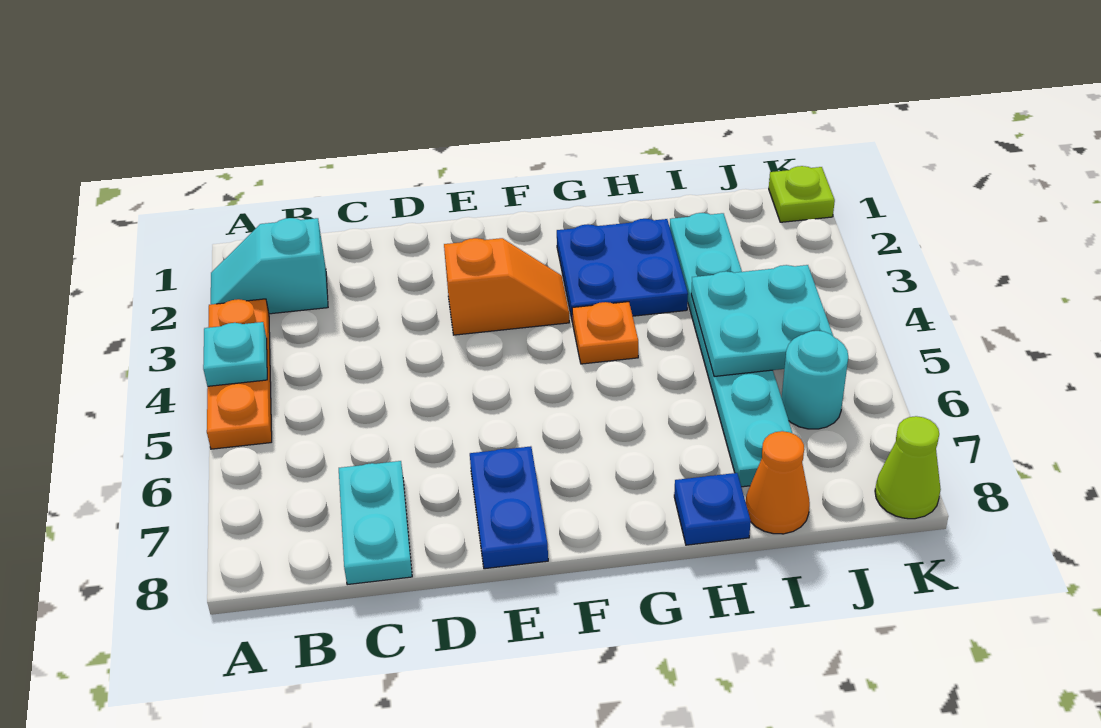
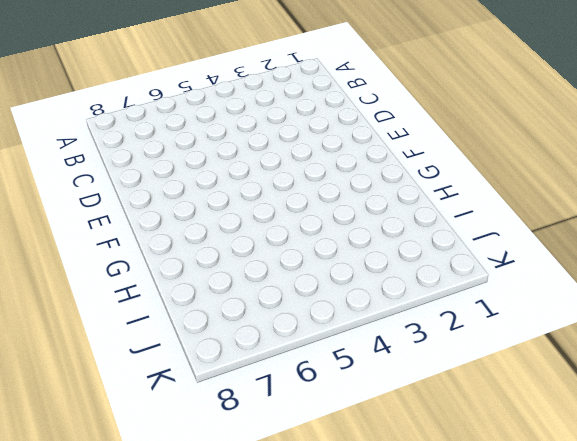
none -> cyan slope A2:B2 level 1 top B
none -> orange plate A3:A5 level 1
none -> cyan plate C7:C8 level 1

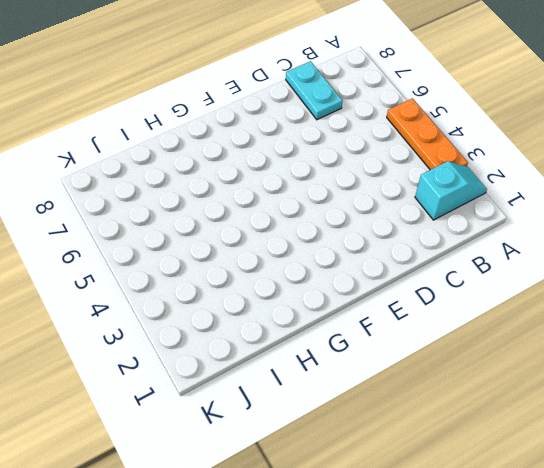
none -> orange slope E3:F3 level 1 top E
none -> blue plate E7:E8 level 1
none -> blue plate G2:H3 level 1

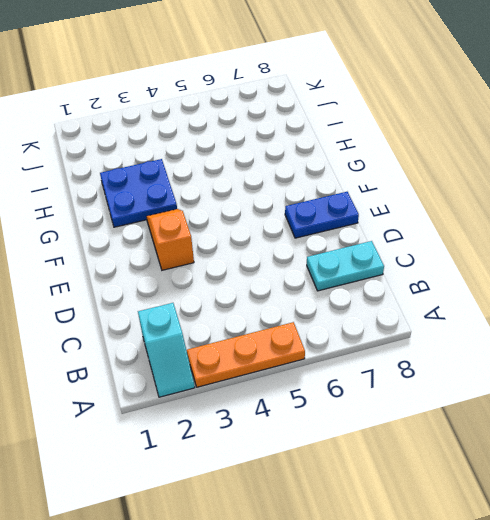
none -> orange plate G4 level 1
none -> blue plate H8 level 1
none -> cyan plate I2:I7 level 1

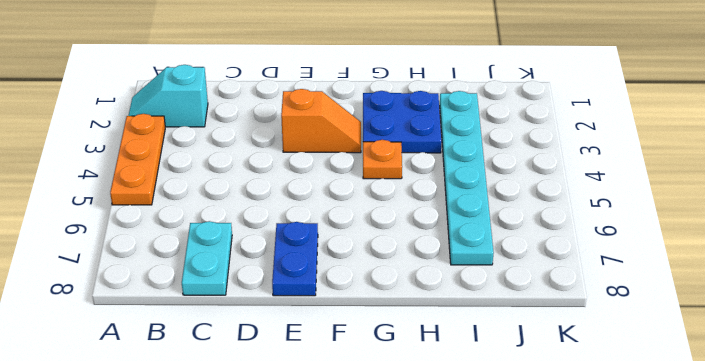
none -> blue plate H8 level 1
none -> orange cone I8 level 1
none -> cyan round brick J6 level 1

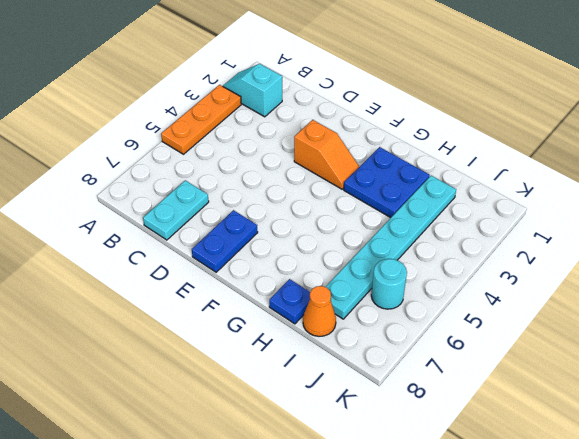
none -> orange plate G4 level 1
none -> lime plate K1 level 1
none -> lime cone K8 level 1

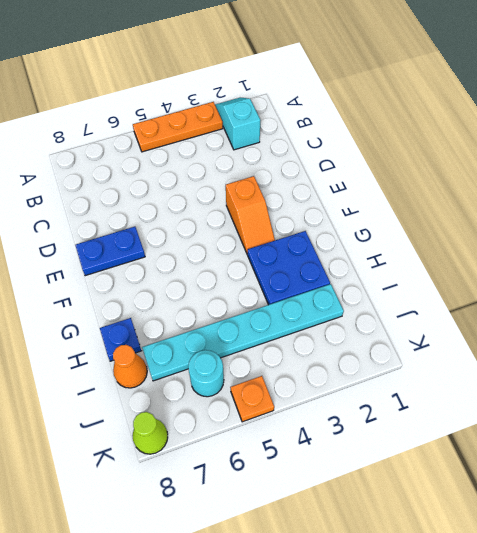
orange plate K5 level 1 -> orange plate G4 level 1
none -> cyan plate C7:C8 level 1
none -> lime plate K1 level 1
none -> cyan plate A4 level 2

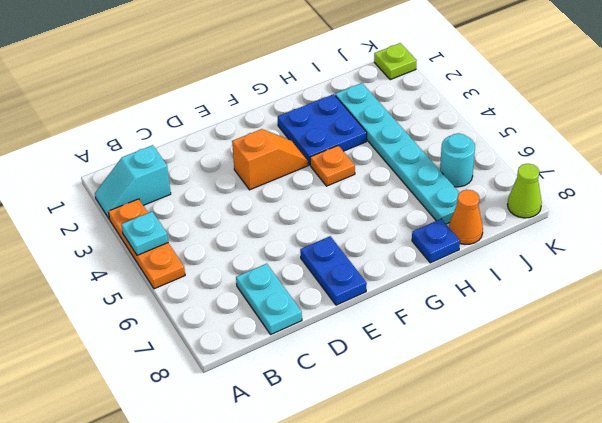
none -> cyan plate I4:J5 level 2

